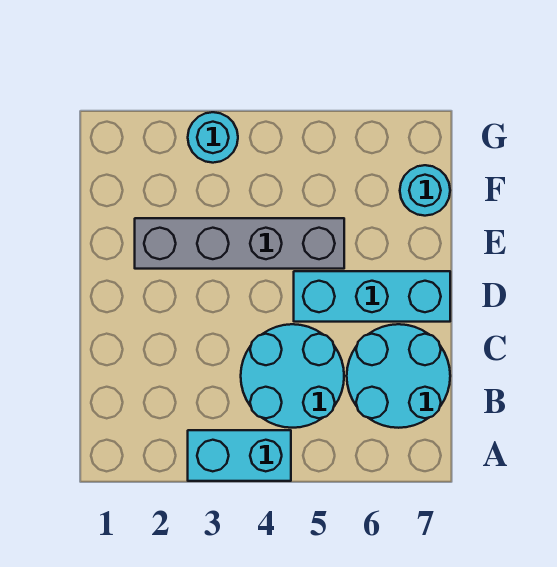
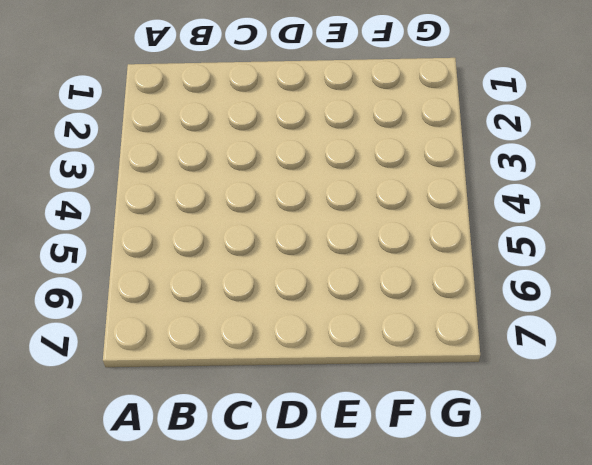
none -> cyan brick A3:A4 level 1
none -> cyan round brick B4:C5 level 1

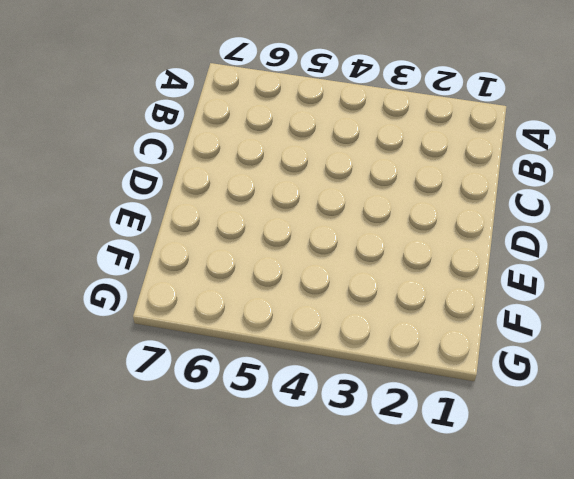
none -> cyan brick A3:A4 level 1
none -> cyan round brick B4:C5 level 1

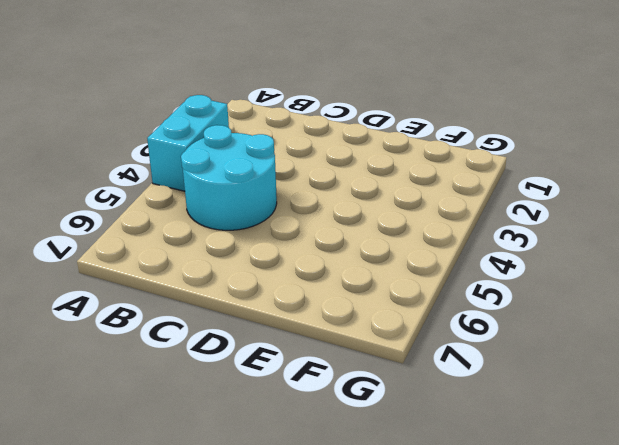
none -> cyan round brick B6:C7 level 1
none -> cyan brick D5:D7 level 1

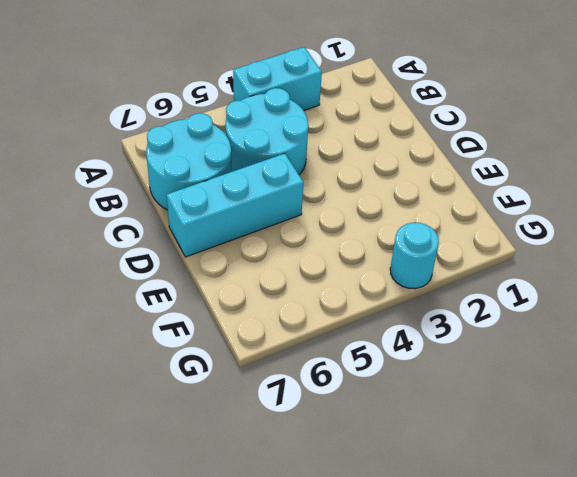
none -> grey brick E2:E5 level 1
none -> cyan round brick F7 level 1

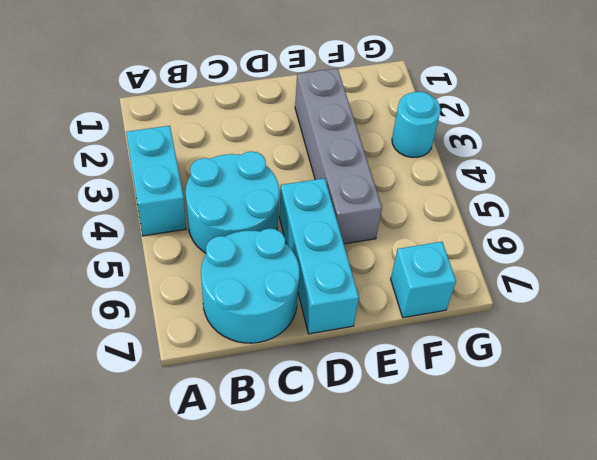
cyan brick F7 level 1 -> cyan round brick F7 level 1

